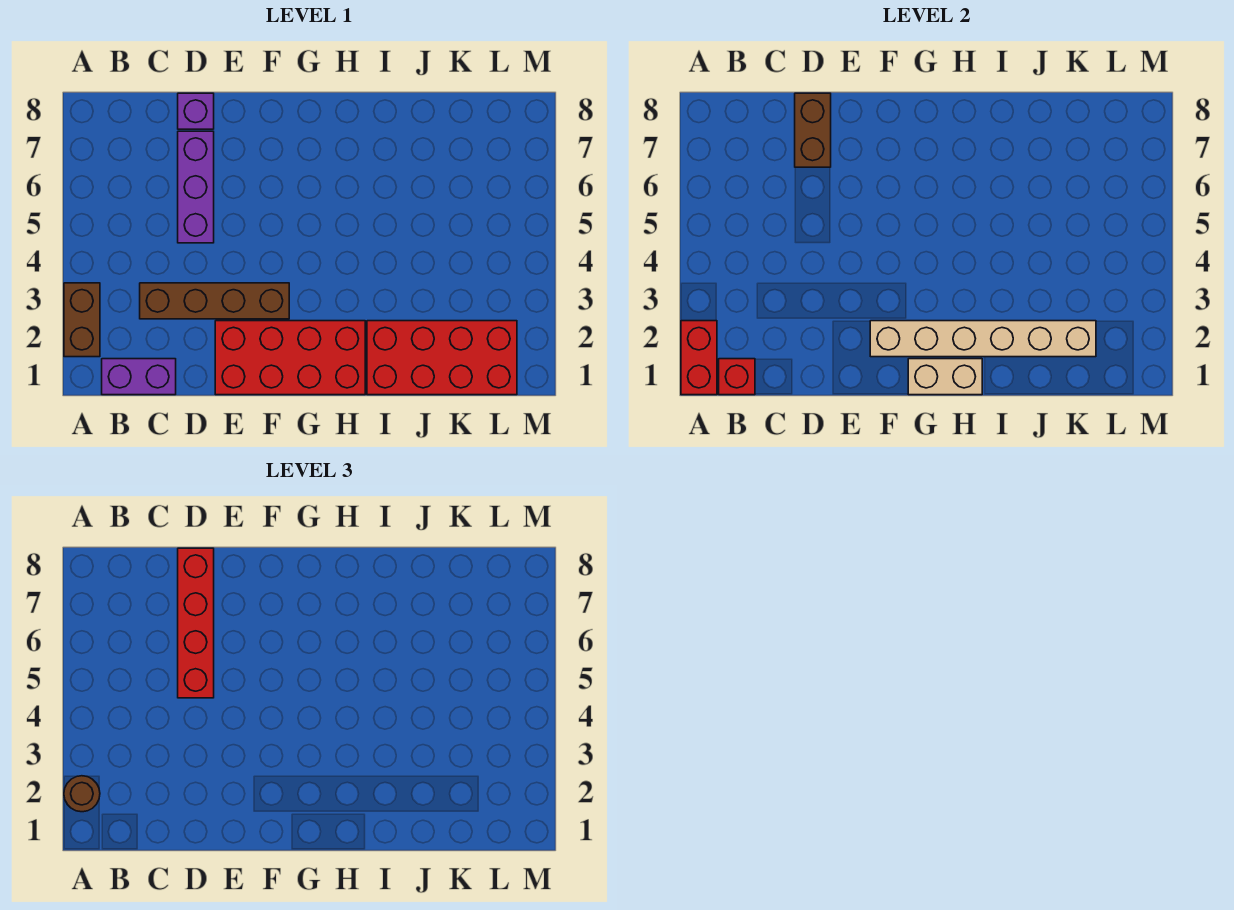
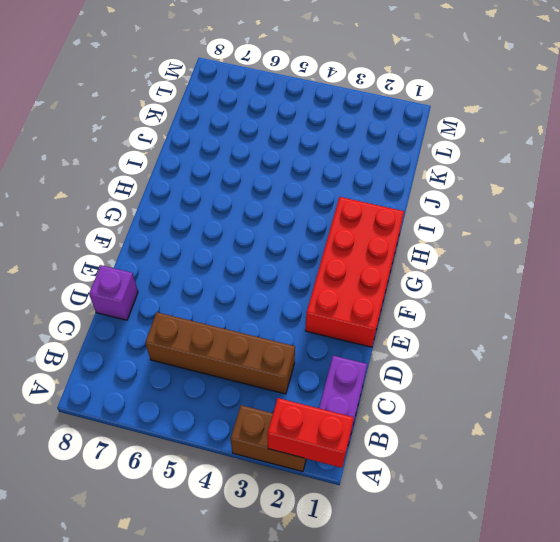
brown brick C3:C6 level 1 -> brown brick C3:F3 level 1
none -> purple brick D5:D7 level 1
none -> red brick I1:L2 level 1
none -> red brick B1 level 2

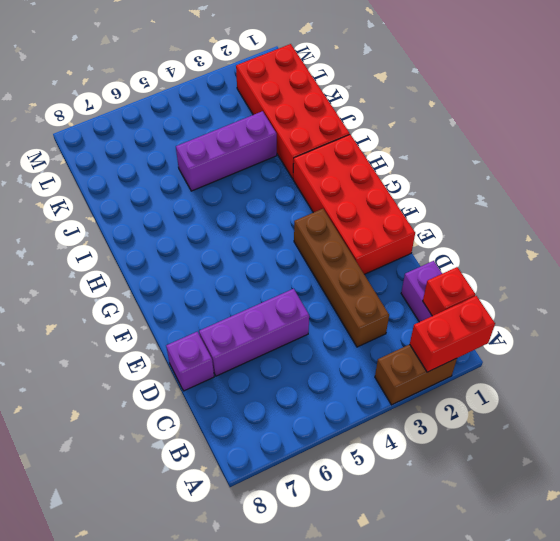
purple brick J3:J5 level 1 -> none
none -> brown brick D7:D8 level 2
none -> tan brick F2:K2 level 2
none -> tan brick G1:H1 level 2

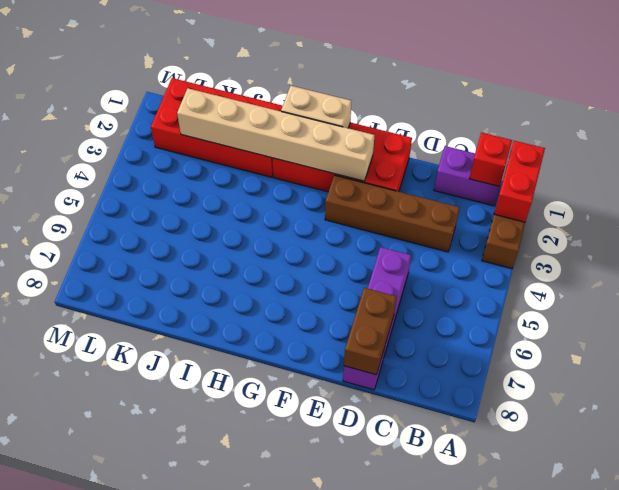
none -> brown round brick A2 level 3
none -> red brick D5:D8 level 3

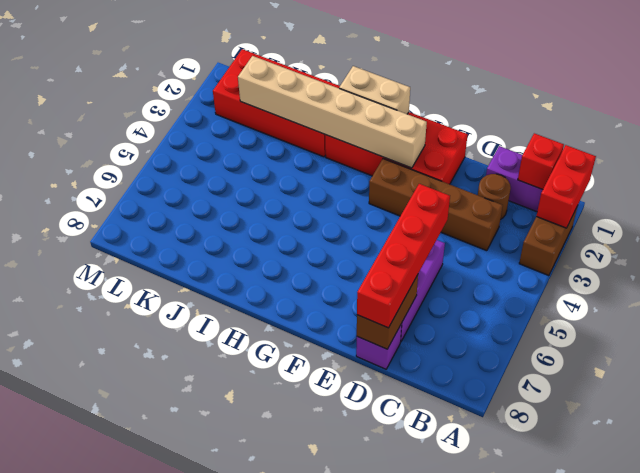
brown round brick C2 level 1 -> brown round brick A2 level 3

